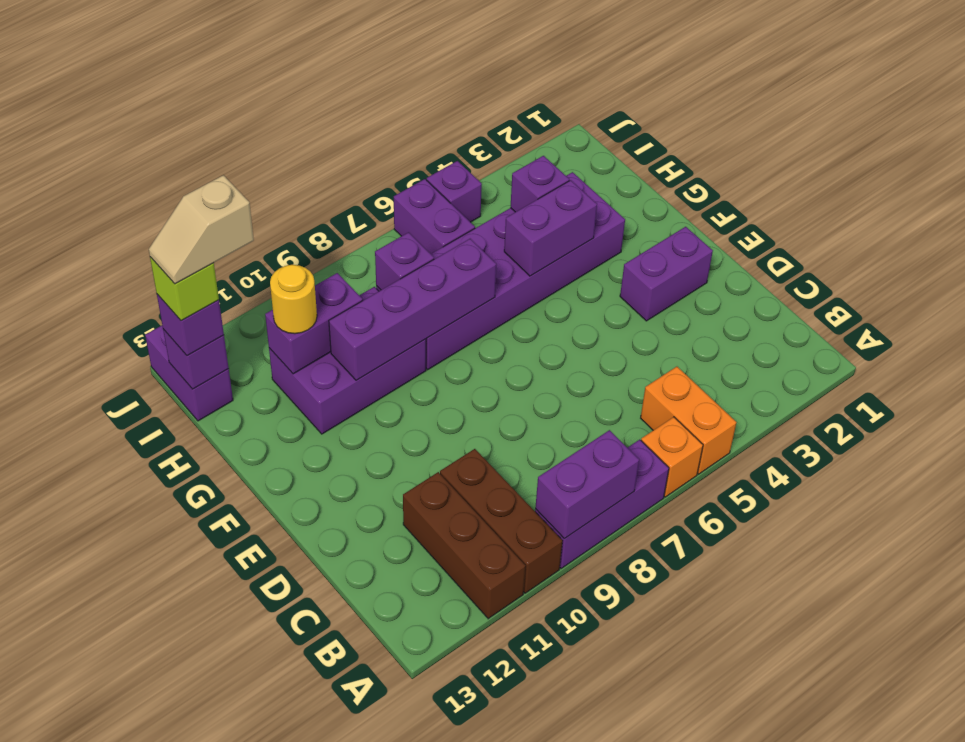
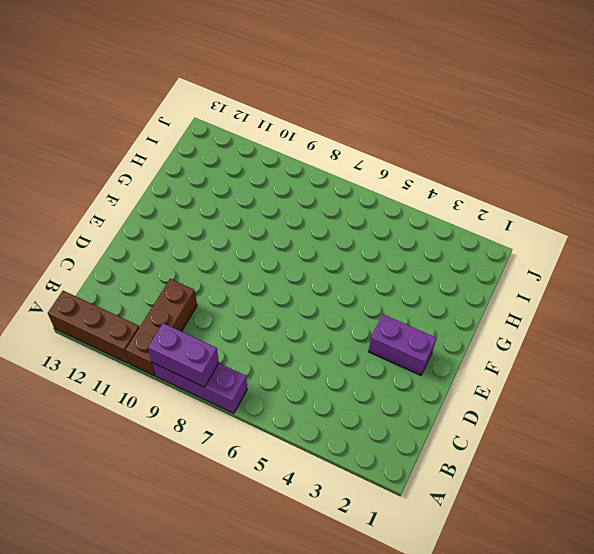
brown brick A11:A13 level 1 -> brown brick A11:C11 level 1
none -> orange brick A5:B5 level 1
none -> orange brick A6 level 1
none -> purple brick G3:H8 level 1

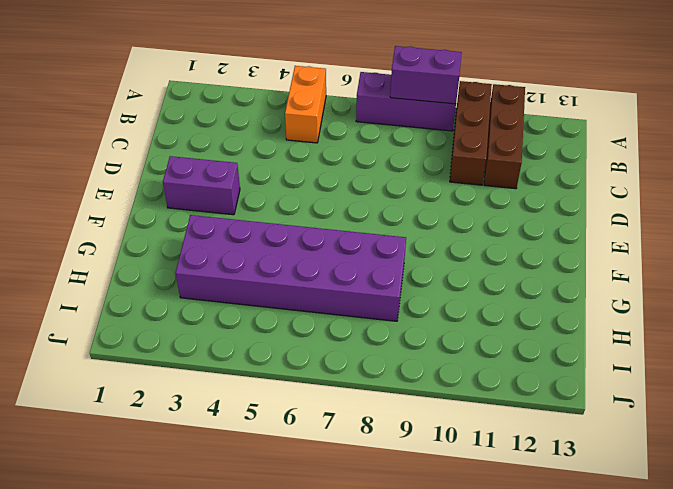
none -> orange brick A6 level 1
none -> purple brick G9:H11 level 1
none -> purple brick I6:J6 level 1

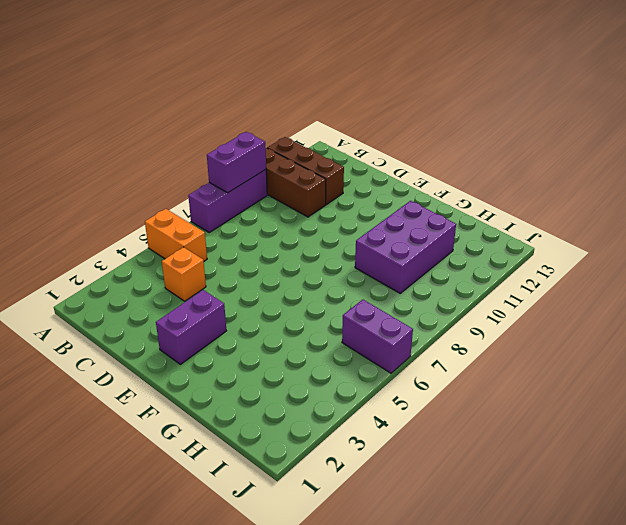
orange brick C4 level 1 -> orange brick A6 level 1
none -> purple brick G3:H8 level 1
none -> purple brick I13:J13 level 1
none -> purple brick J5 level 1

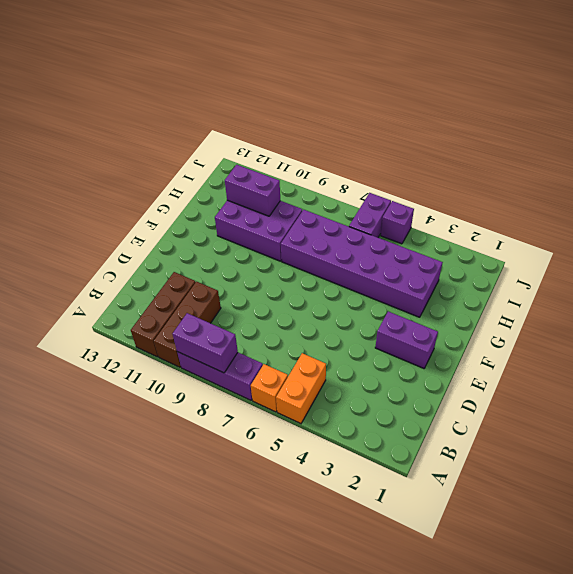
none -> purple brick I13:J13 level 1
none -> purple brick G4:G5 level 2
none -> purple brick G7:G10 level 2

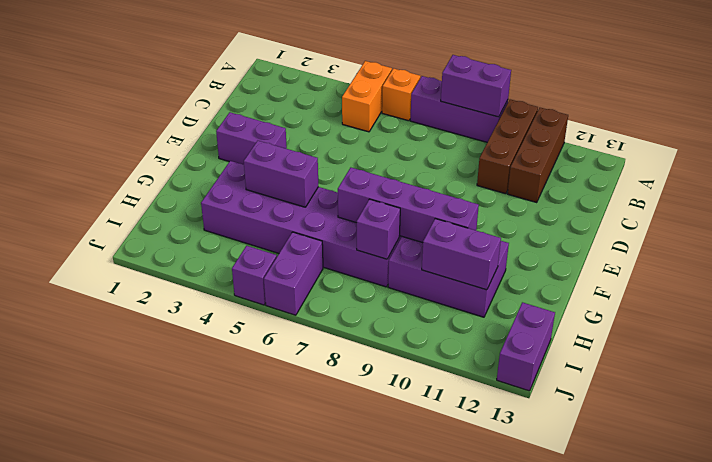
none -> purple brick H4 level 2
none -> purple brick I13 level 2
none -> yellow round brick H11 level 3

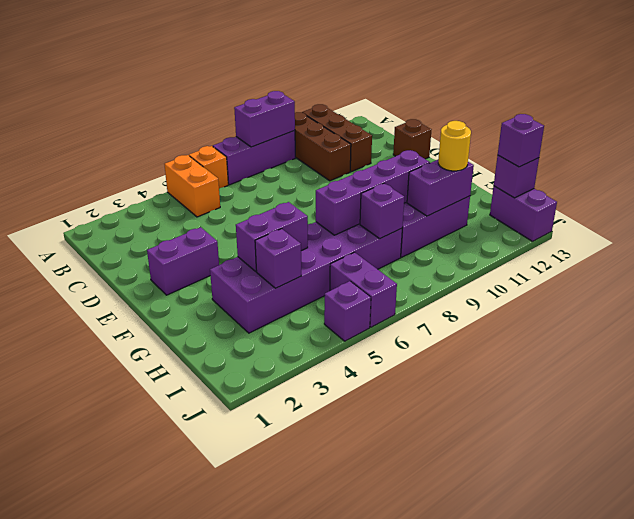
brown brick D13 level 1 -> none
none -> lime brick I13 level 4
none -> tan slope I12:I13 level 5 top 12

